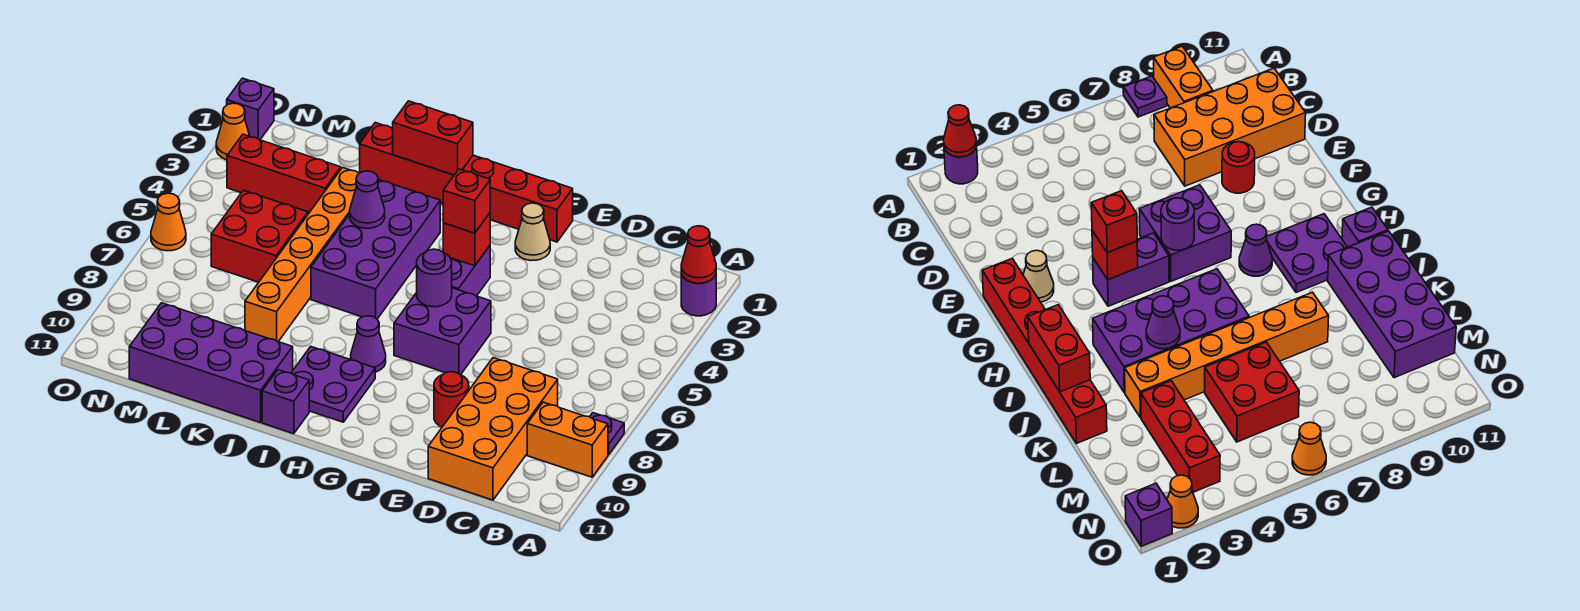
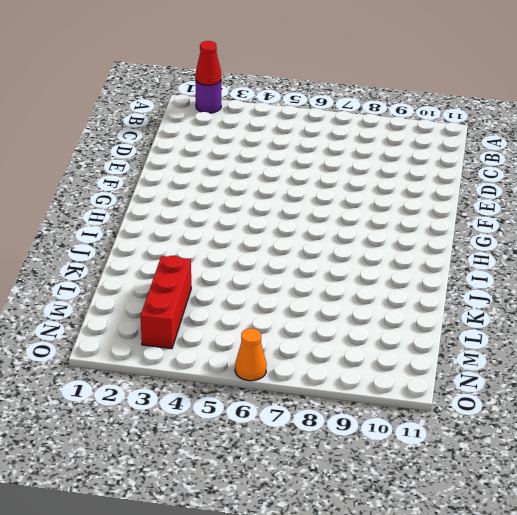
none -> purple plate A8 level 1
none -> orange brick A9:B9 level 1
none -> orange brick C8:D11 level 1

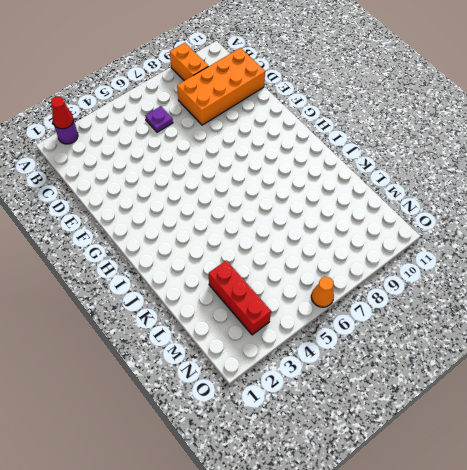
purple plate C6 level 1 -> purple plate A8 level 1
none -> red round brick E9 level 1
none -> red brick F1:K1 level 1
none -> tan cone F2 level 1

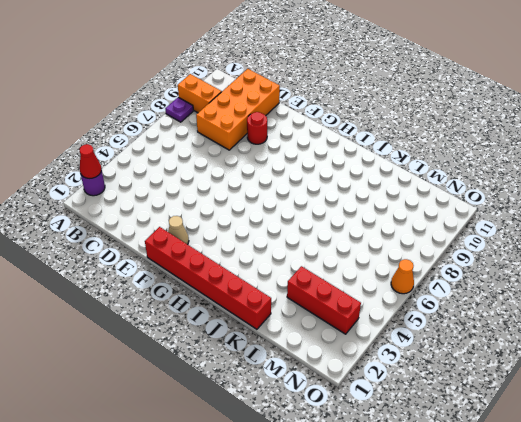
none -> purple brick F6:G7 level 1
none -> purple brick G4:G5 level 1
none -> purple cone H8 level 1

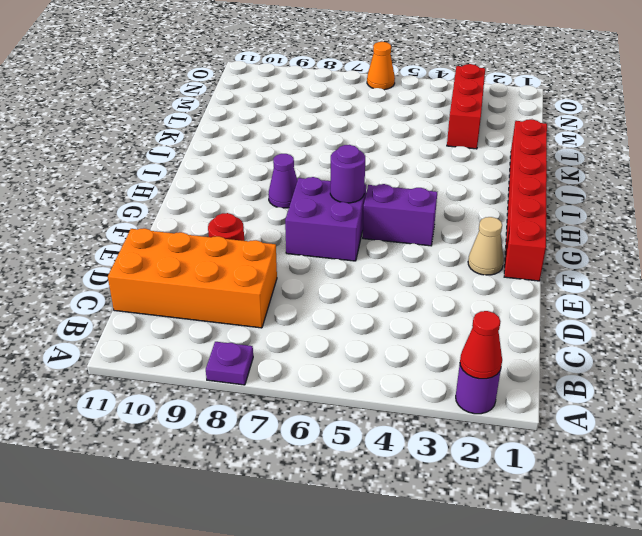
none -> orange brick A9:B9 level 1
none -> purple plate H9:I10 level 1
none -> purple brick I3:J6 level 1

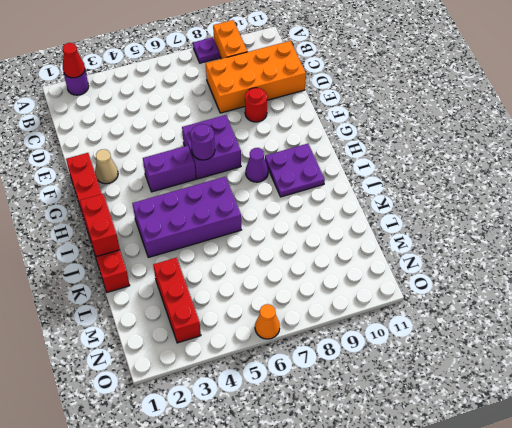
none -> purple brick I11 level 1
none -> purple brick J10:M11 level 1
none -> orange brick K3:K8 level 1

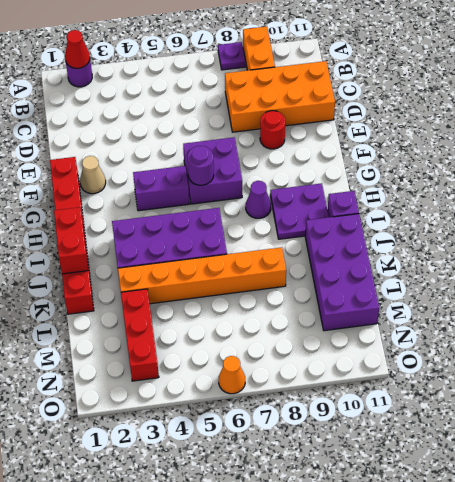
none -> red brick L5:M6 level 1
none -> purple brick O1 level 1
none -> orange cone O2 level 1

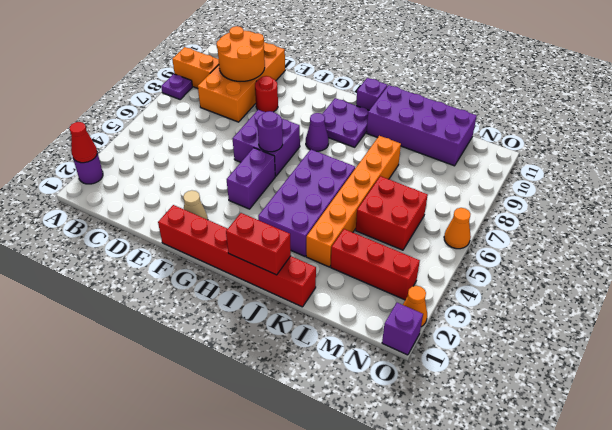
orange round brick C9:D10 level 2 -> none
none -> red brick G4 level 2
none -> purple cone J4 level 2
none -> red brick G4 level 3

